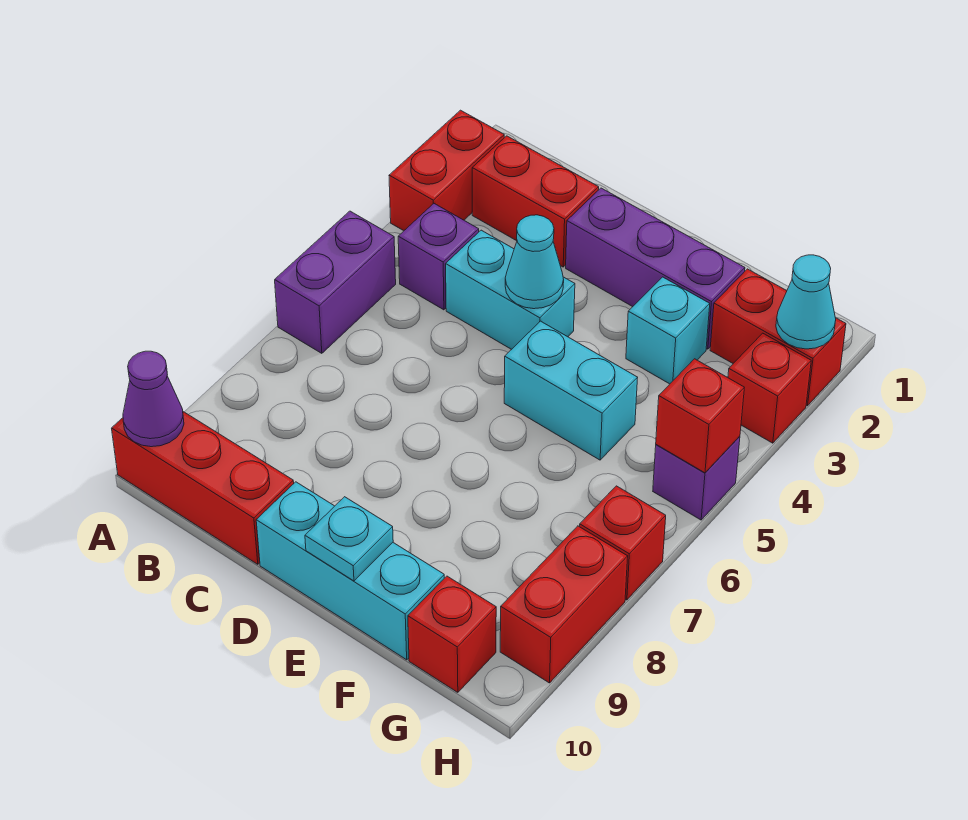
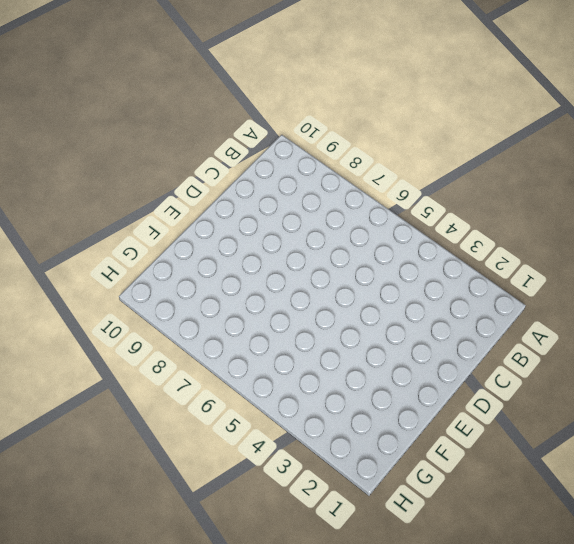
none -> red brick A2:A3 level 1
none -> purple brick A5:A6 level 1
none -> red brick A10:C10 level 1

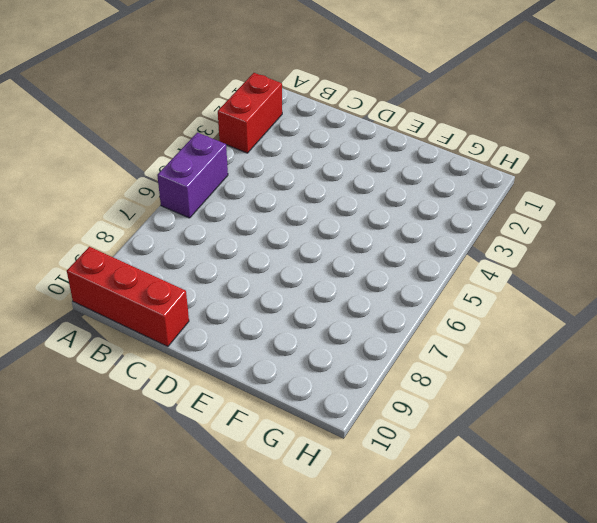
none -> red brick B2:C2 level 1
none -> purple brick B4 level 1
none -> cyan brick C4:D4 level 1

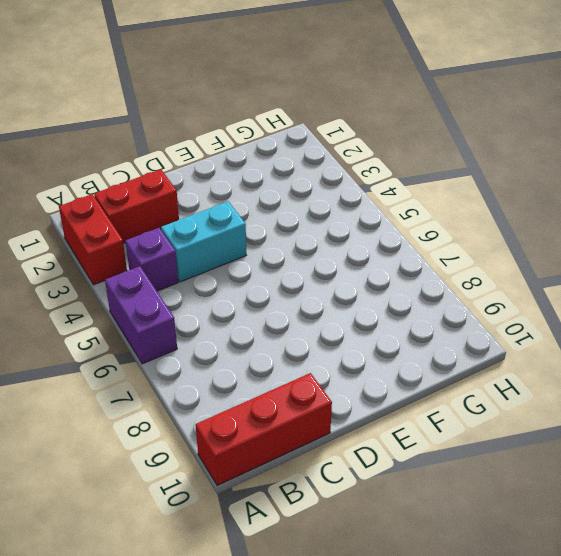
none -> purple brick D2:F2 level 1
none -> cyan brick D10:F10 level 1
none -> cyan brick E5:F5 level 1

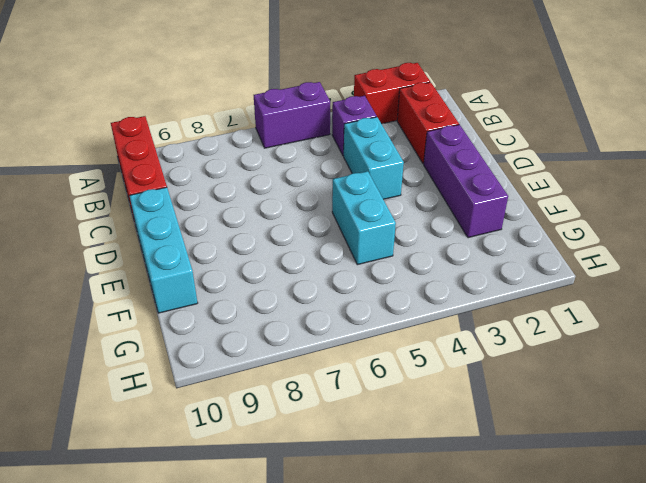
none -> cyan brick F3 level 1
none -> red brick G2:H2 level 1
none -> red brick G10 level 1

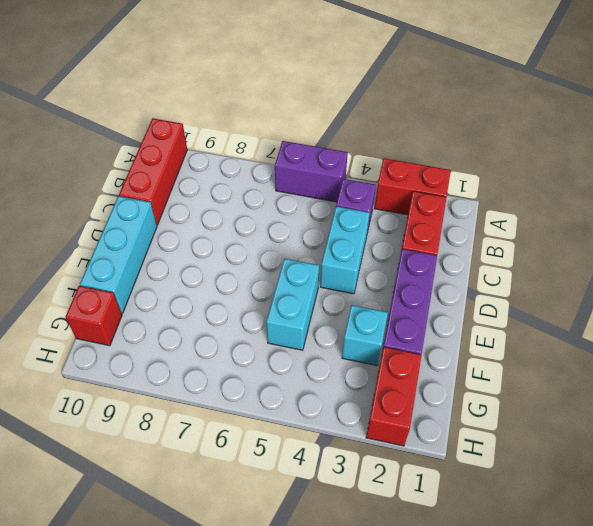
none -> red brick H3 level 1
none -> purple brick H5 level 1
none -> red brick H7 level 1

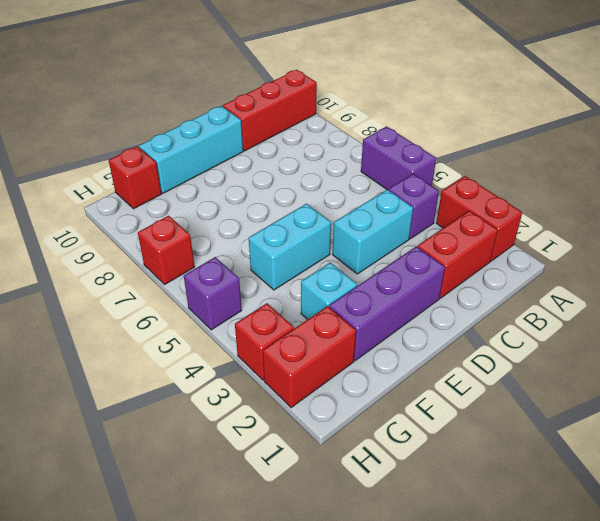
none -> red brick H8:H9 level 1
none -> purple cone A10 level 2
none -> cyan cone D4 level 2

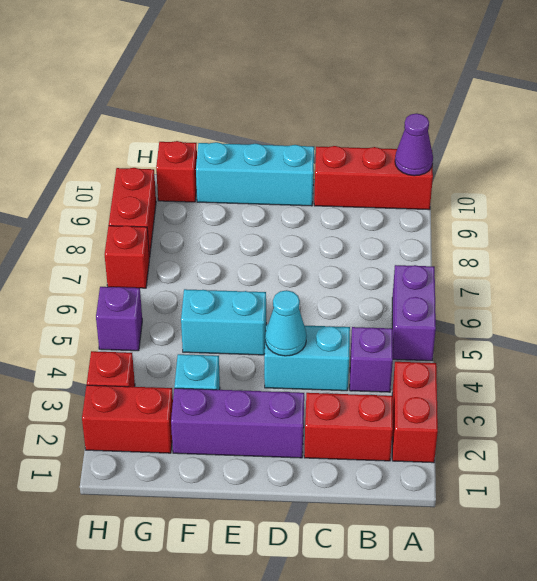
none -> cyan plate E10 level 2
none -> cyan cone H2 level 2
none -> red brick H5 level 2

